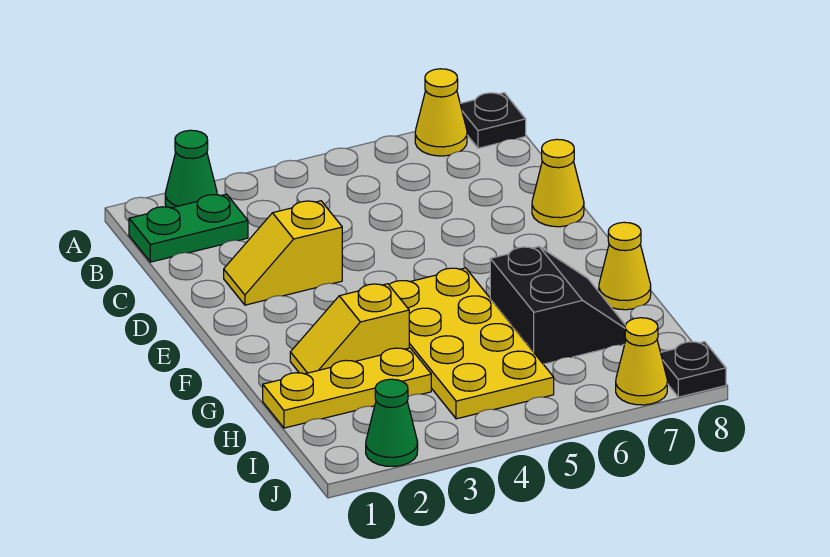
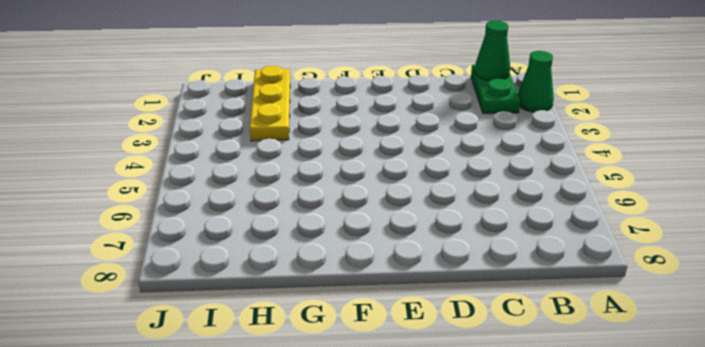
green cone B1 level 2 -> green cone J2 level 1
none -> yellow cone A7 level 1
none -> black plate A8 level 1
none -> yellow slope D2:D3 level 1 top 3

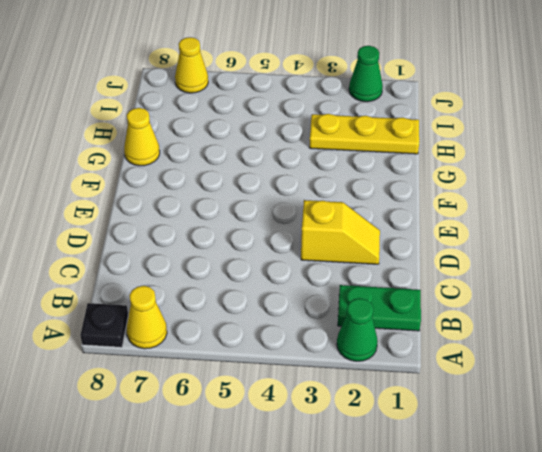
none -> yellow cone D8 level 1
none -> yellow plate F4:I5 level 1
none -> yellow slope G2:G3 level 1 top 3

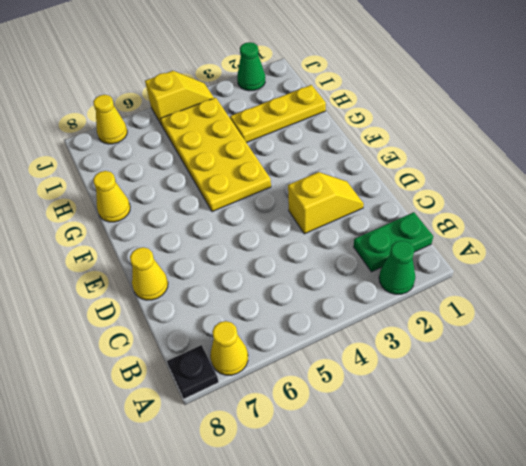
yellow slope J4:J5 level 1 top 5 -> yellow slope G2:G3 level 1 top 3
none -> black slope G6:H7 level 1 top 6
none -> black plate J8 level 1

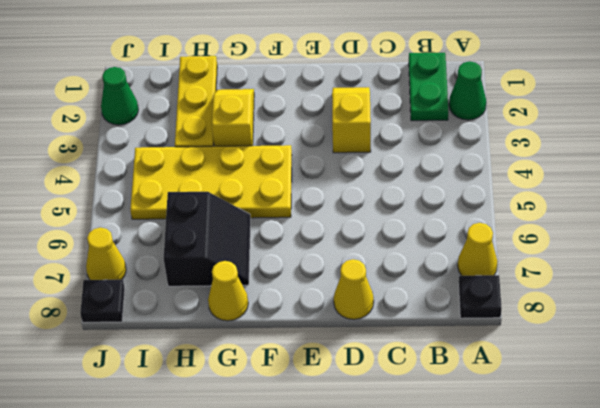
black slope G6:H7 level 1 top H -> black slope G6:H7 level 1 top 6

